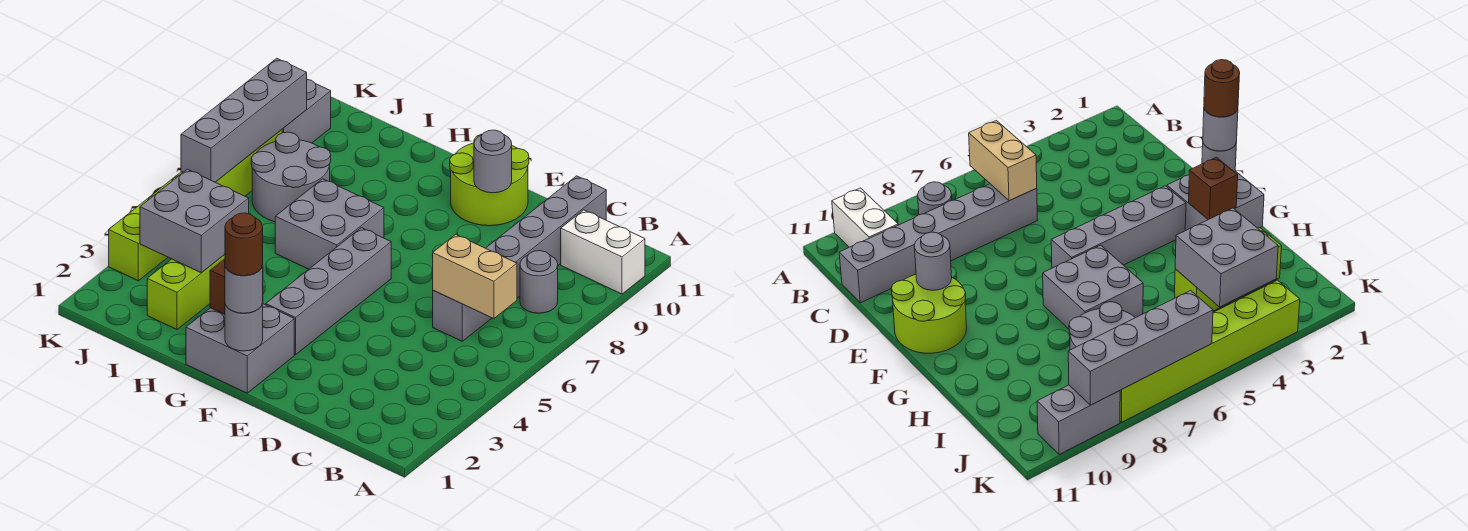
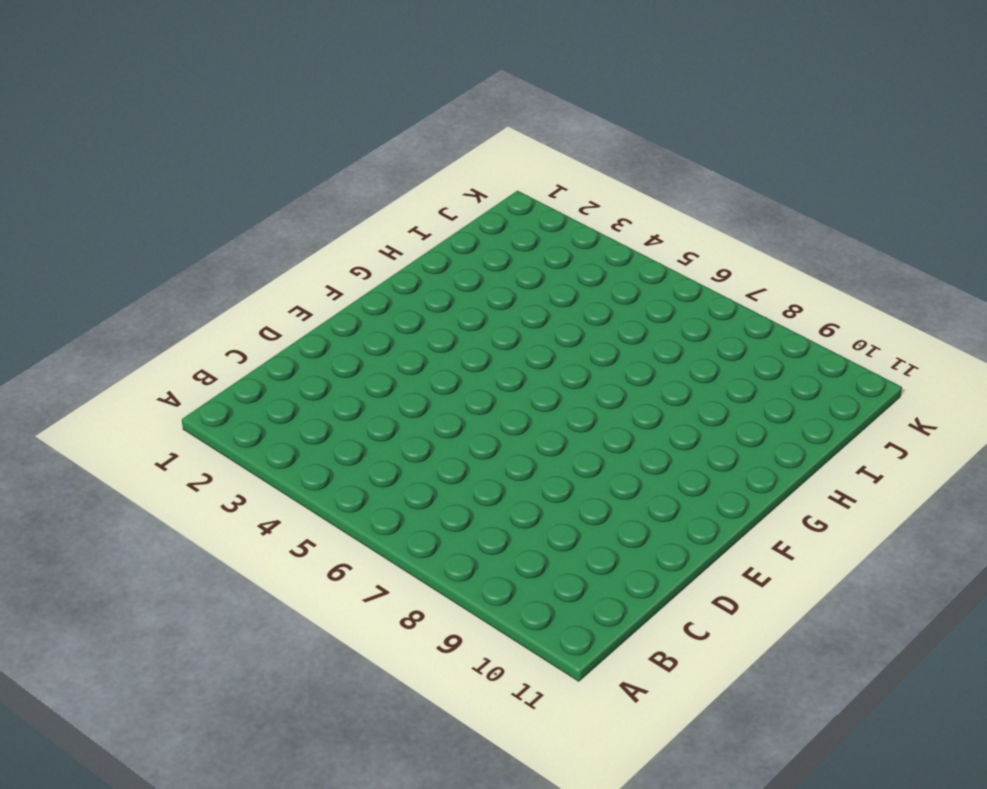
none -> white brick A10:B10 level 1
none -> grey round brick B8 level 1
none -> grey brick C6:C11 level 1

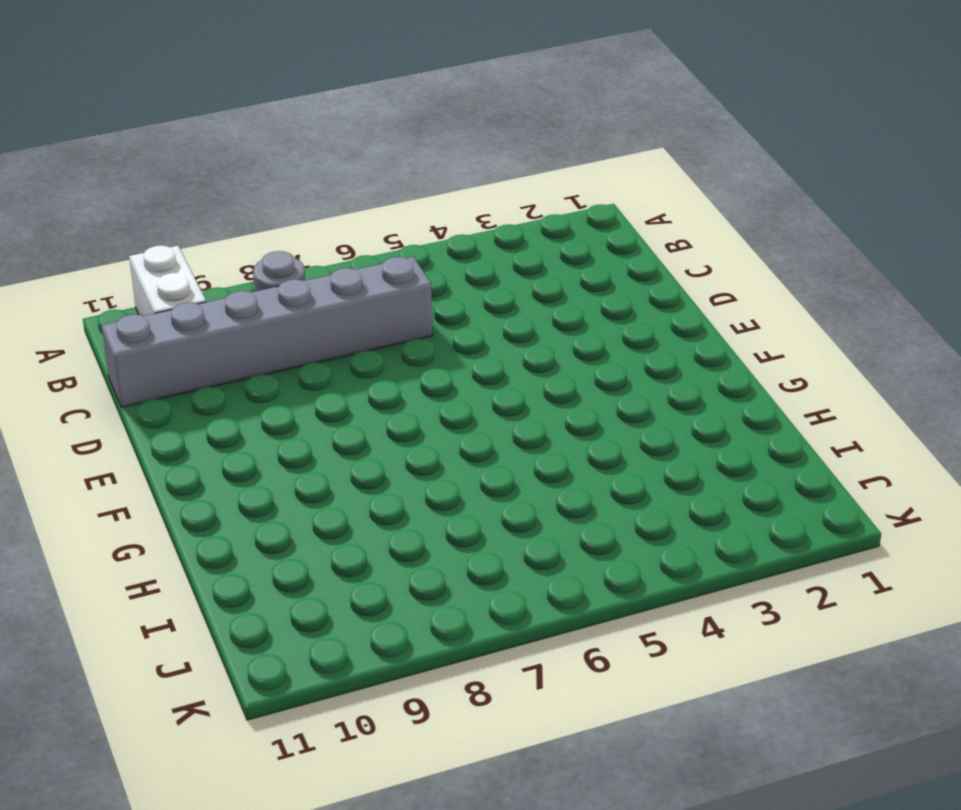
none -> lime round brick E10:F11 level 1
none -> grey brick F1:G2 level 1
none -> grey brick F3:F6 level 1

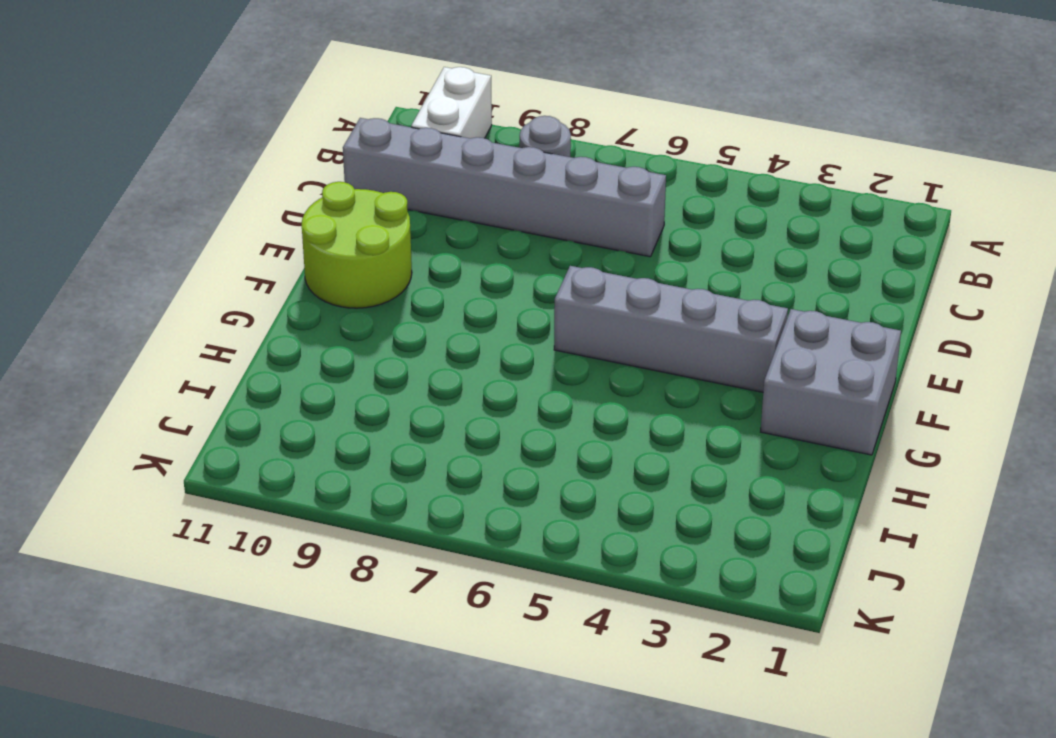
none -> grey brick G6:H7 level 1
none -> lime brick I2:I4 level 1
none -> grey round brick I7:J8 level 1

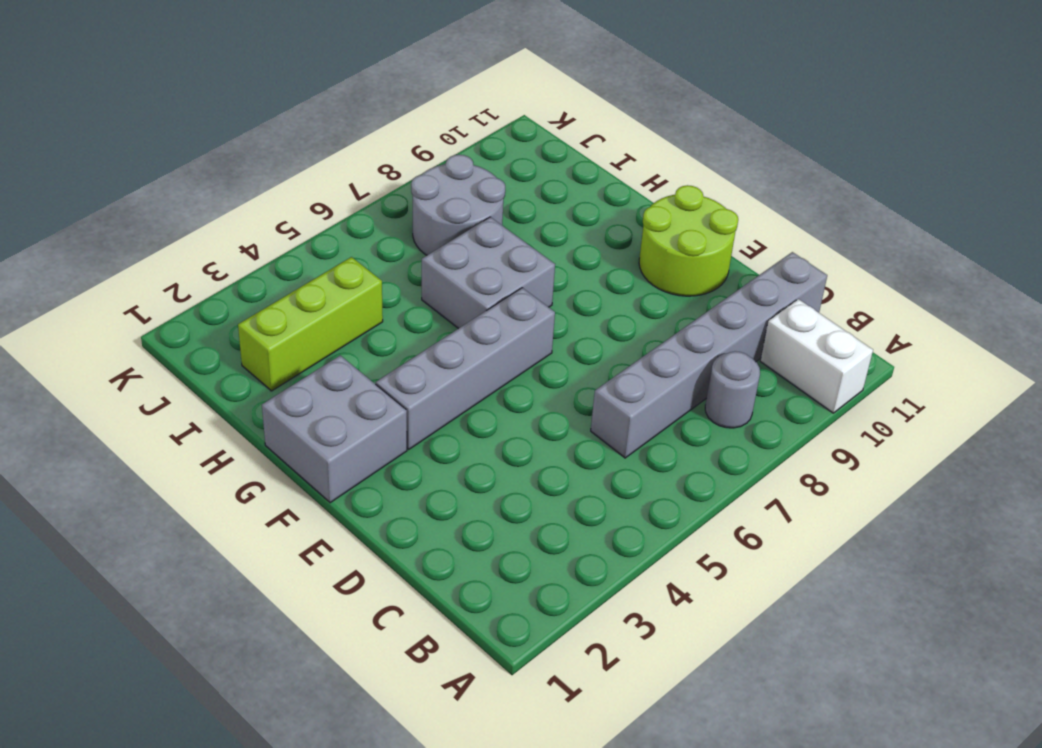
none -> lime brick K3:K8 level 1
none -> grey brick K9:K10 level 1
none -> tan brick B6:C6 level 2

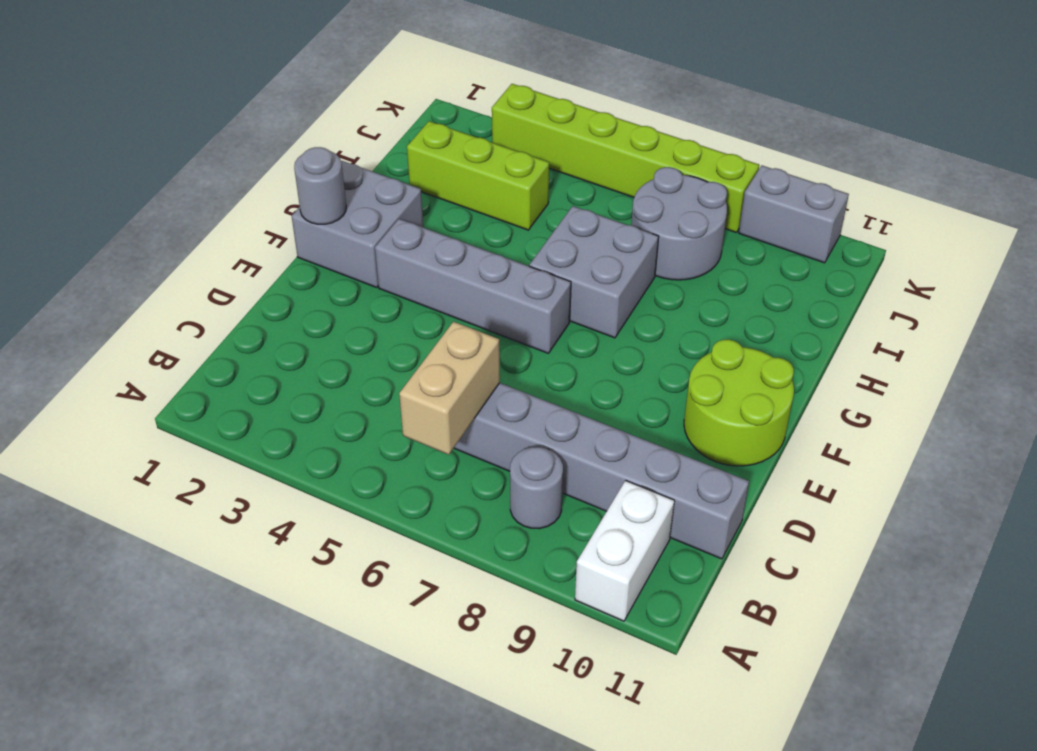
none -> grey round brick E10 level 2
none -> brown brick G2 level 2
none -> grey brick I3:J4 level 2

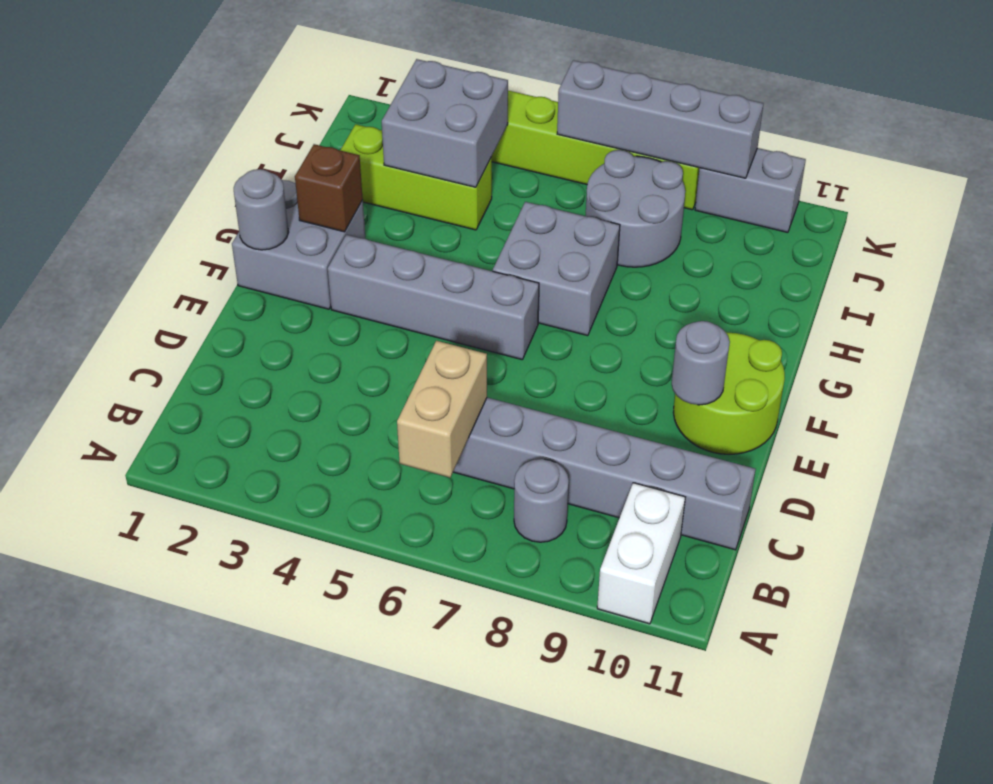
none -> grey round brick F1 level 3
none -> brown round brick F1 level 4

